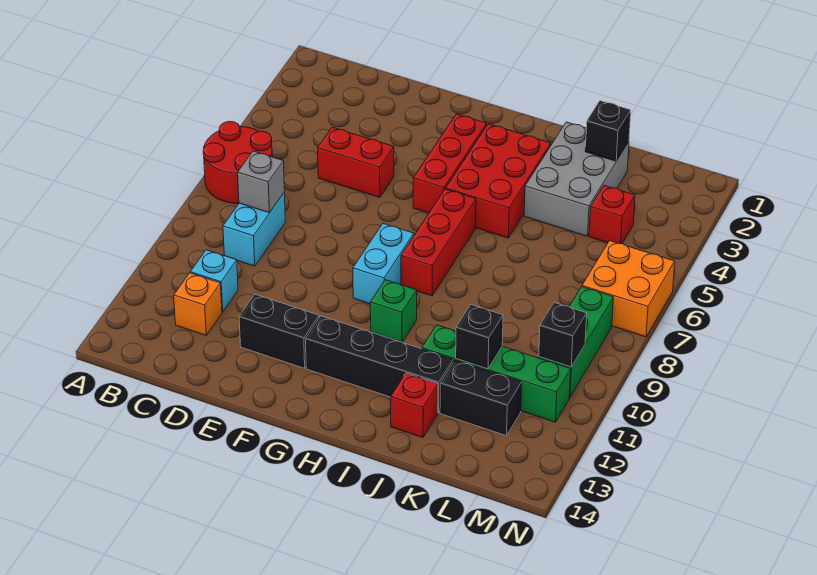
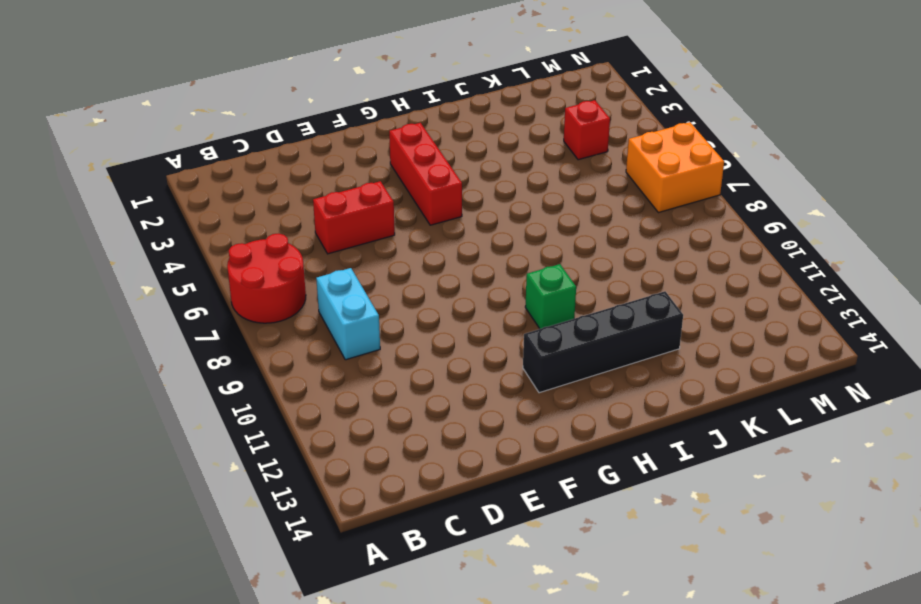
none -> cyan brick C11 level 1
none -> orange brick C12 level 1
none -> black brick E12:F12 level 1

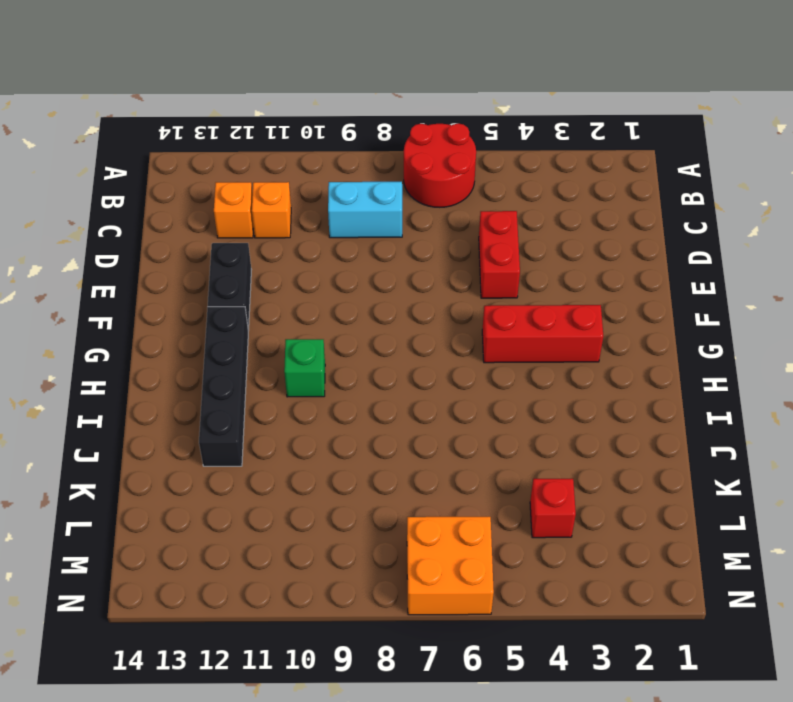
orange brick C11 level 1 -> cyan brick C11 level 1
none -> cyan brick G8:G9 level 1
none -> red brick H3:I5 level 1
none -> red brick H6:H8 level 1

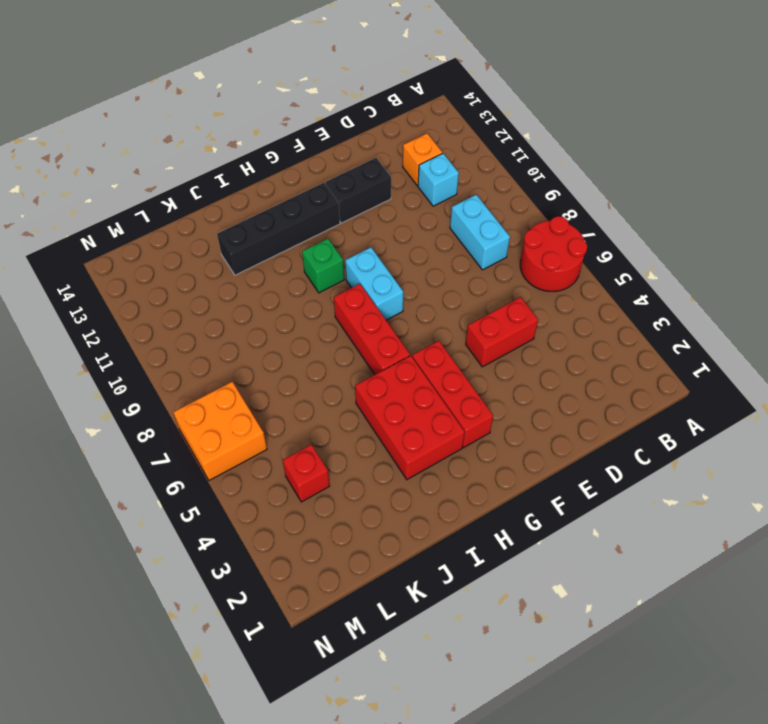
none -> grey brick J2:K4 level 1
none -> green brick J11:M11 level 1
none -> red brick J13 level 1

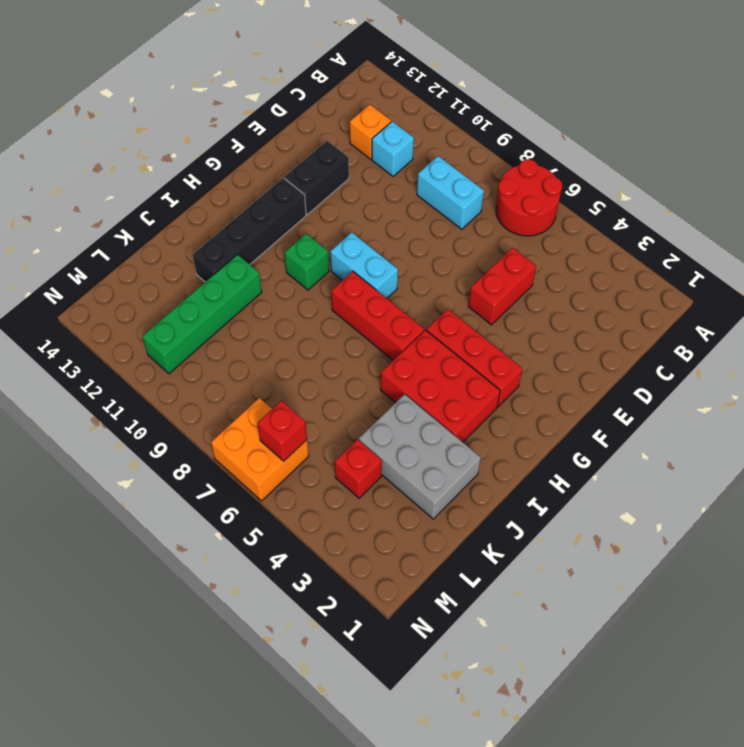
red brick M6 level 2 -> red brick J13 level 1
none -> black brick K12:L12 level 1
none -> green brick M8:M10 level 1
none -> grey brick C8 level 2

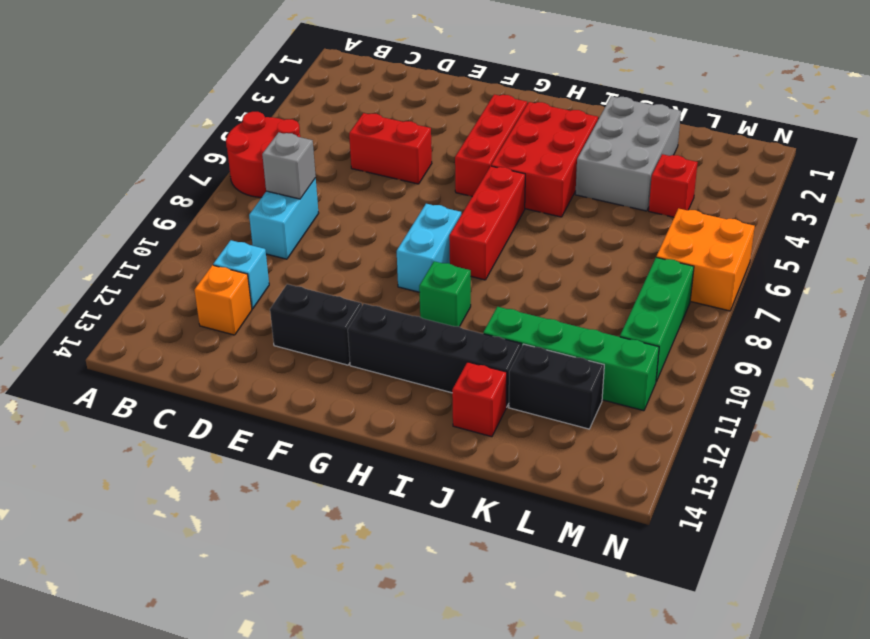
none -> black brick K2 level 2
none -> black brick K11 level 2
none -> black brick M10 level 2

